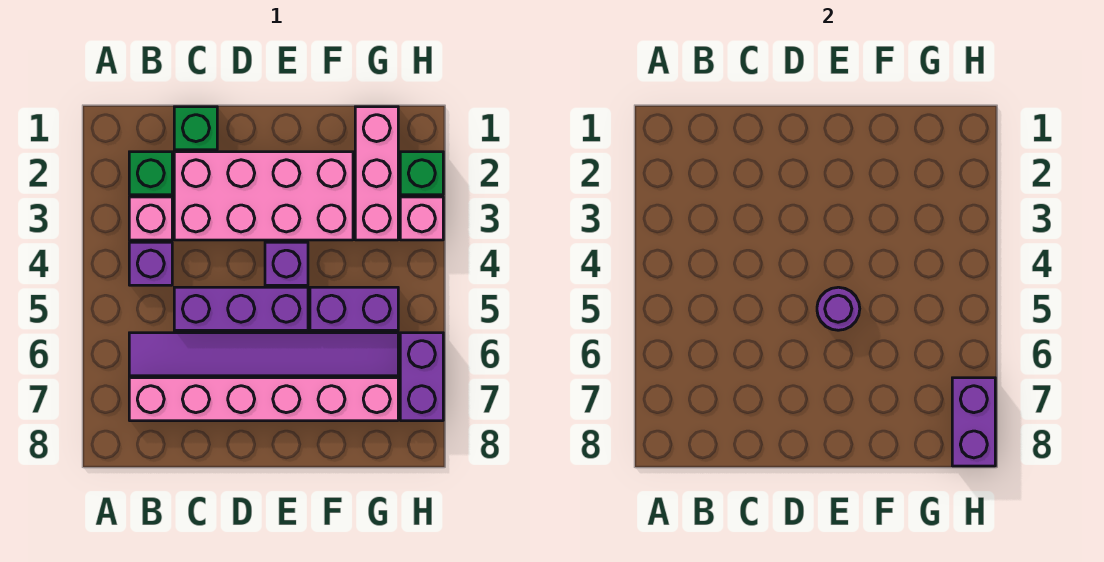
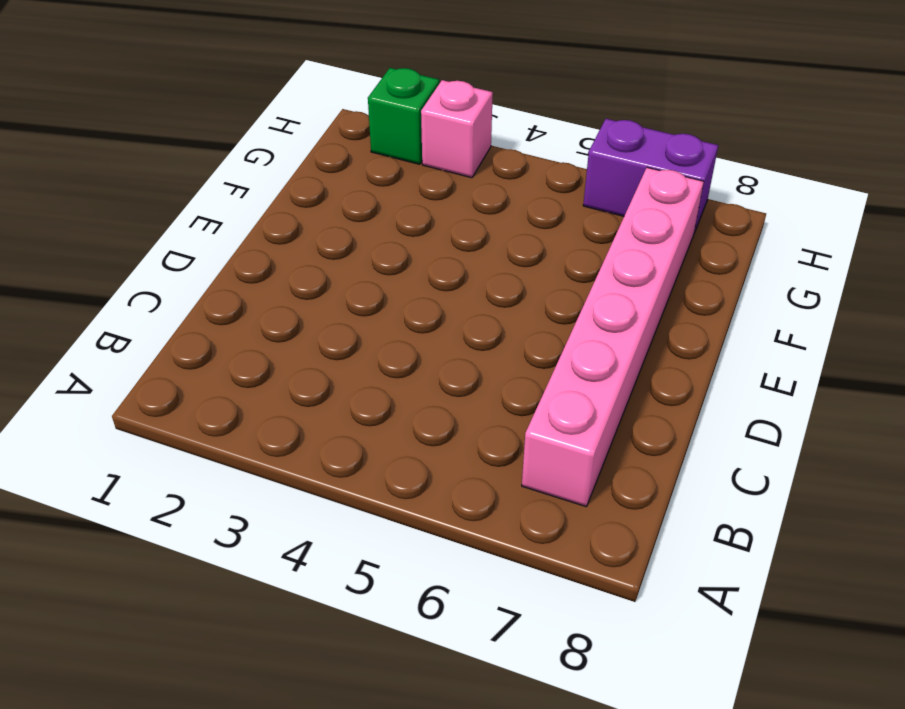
none -> green brick B2 level 1
none -> pink brick B3 level 1
none -> purple brick B4 level 1

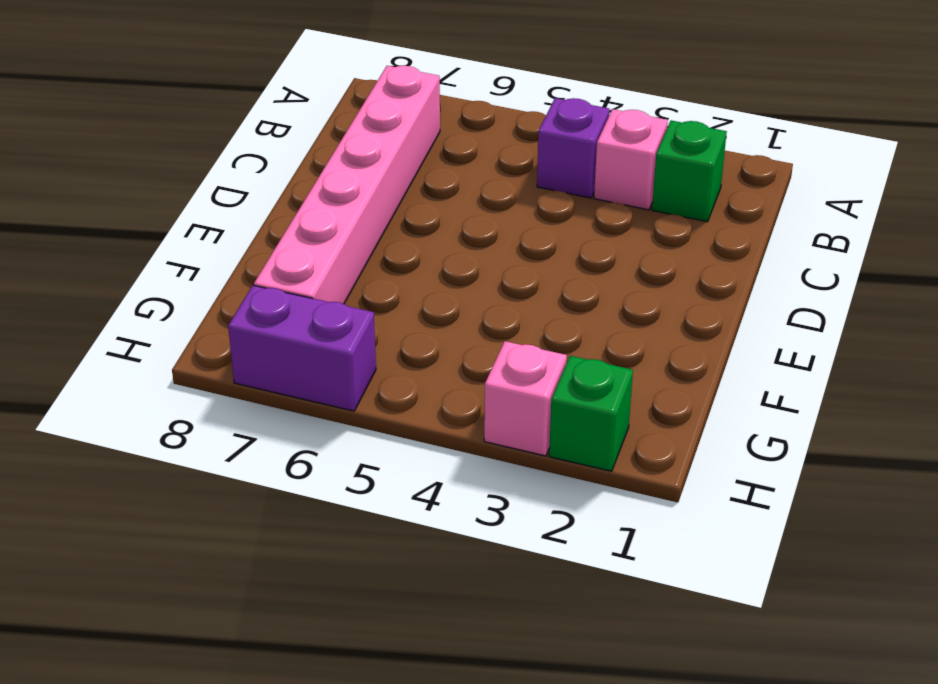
none -> purple tile B6:G6 level 1
none -> green brick C1 level 1
none -> pink brick C2:F3 level 1

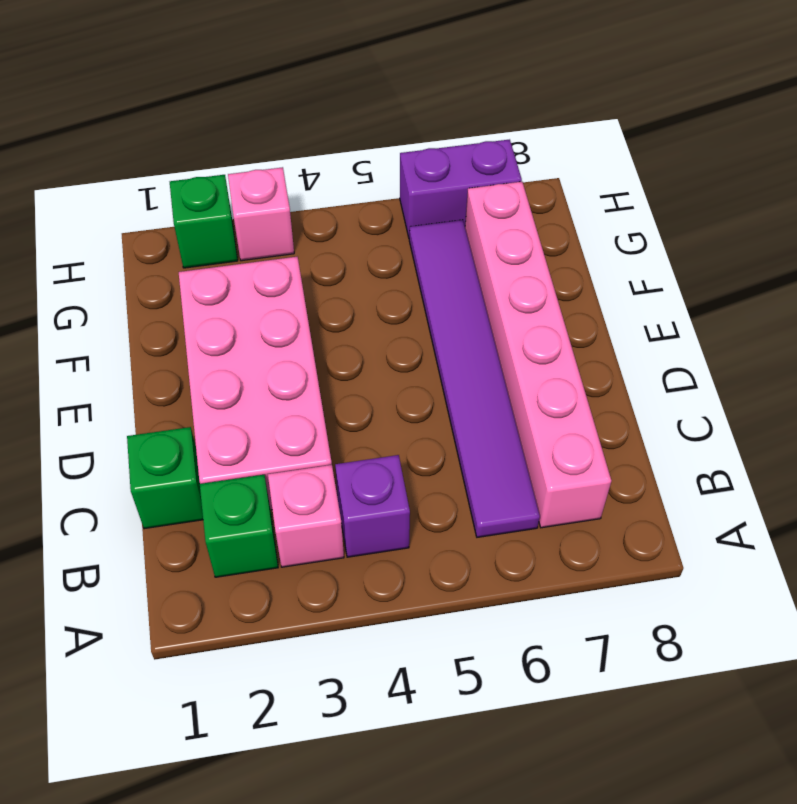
none -> purple brick C5:E5 level 1
none -> purple brick E4 level 1
none -> purple brick F5:G5 level 1

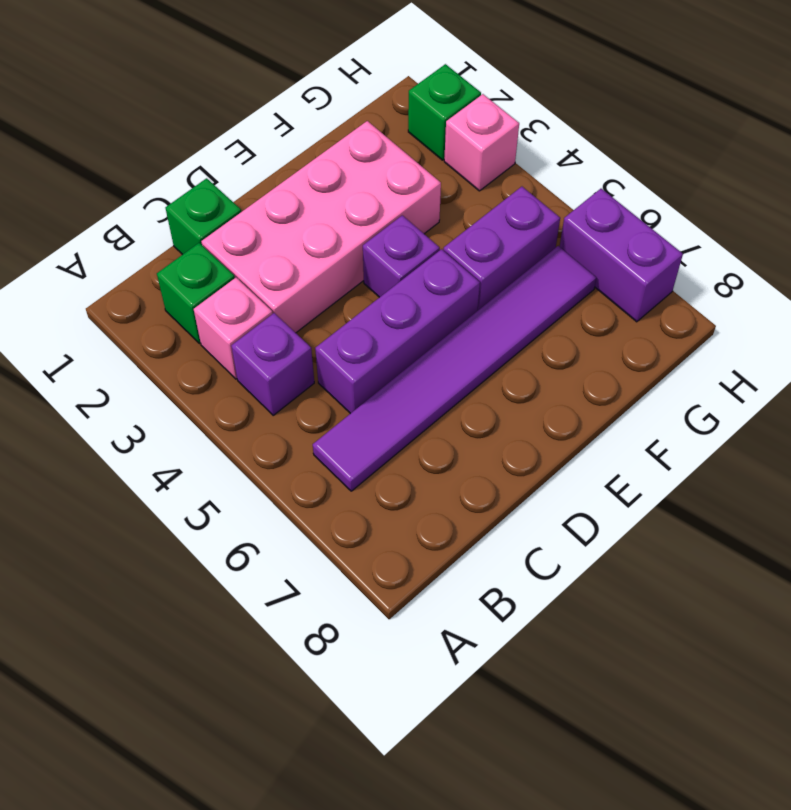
none -> pink brick B7:G7 level 1
none -> pink brick G1:G3 level 1
none -> purple round brick E5 level 2

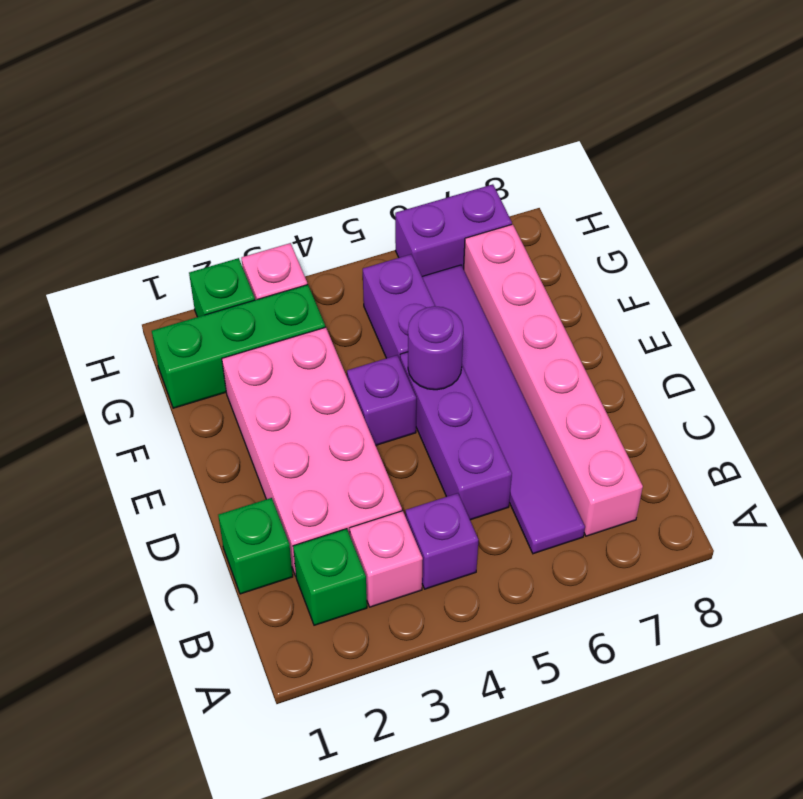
green brick G1:G3 level 1 -> pink brick G1:G3 level 1
none -> purple brick H7:H8 level 2

